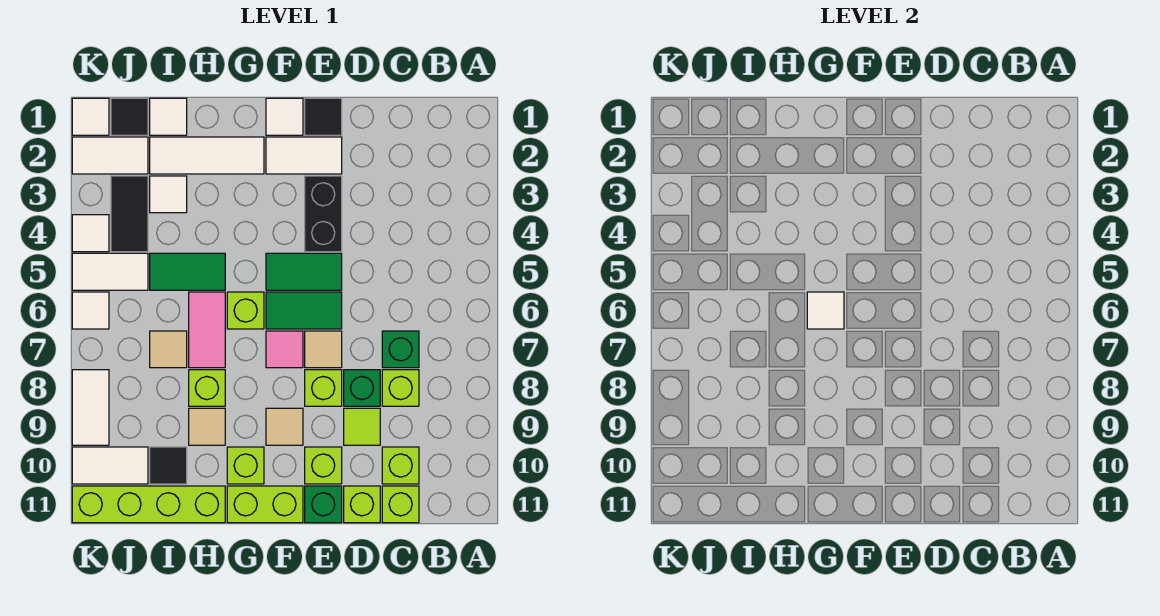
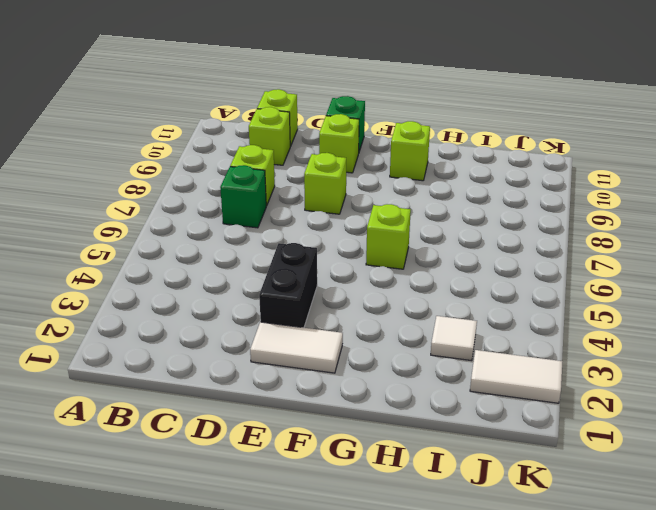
none -> green brick D8 level 1
none -> lime tile D9 level 1
none -> lime brick D11 level 1
none -> black tile E1 level 1

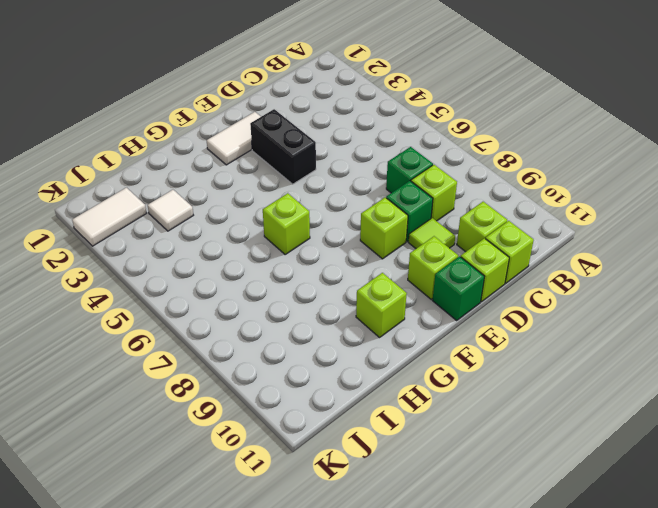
none -> black tile E1 level 1
none -> green tile E5:F5 level 1
none -> green tile E6:F6 level 1
none -> tan tile E7 level 1

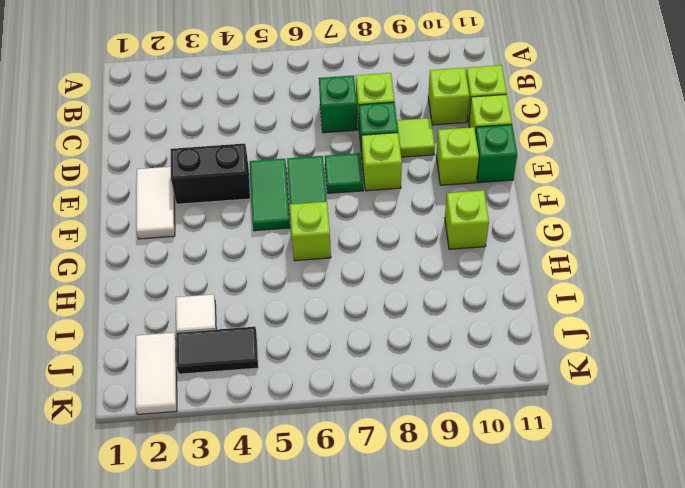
green tile E7 level 1 -> tan tile E7 level 1
none -> black tile E1 level 1
none -> white tile F1 level 1
none -> pink tile F7 level 1
none -> tan tile F9 level 1

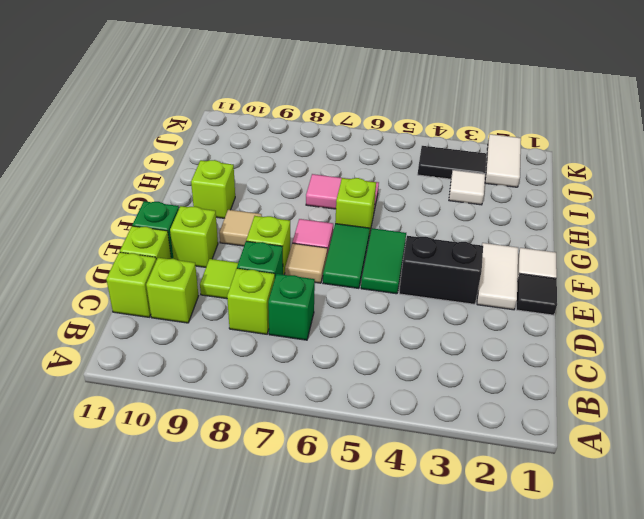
none -> lime brick F11:G11 level 1
none -> white tile G2:I2 level 1
none -> green tile H5:I5 level 1
none -> lime brick H8 level 1

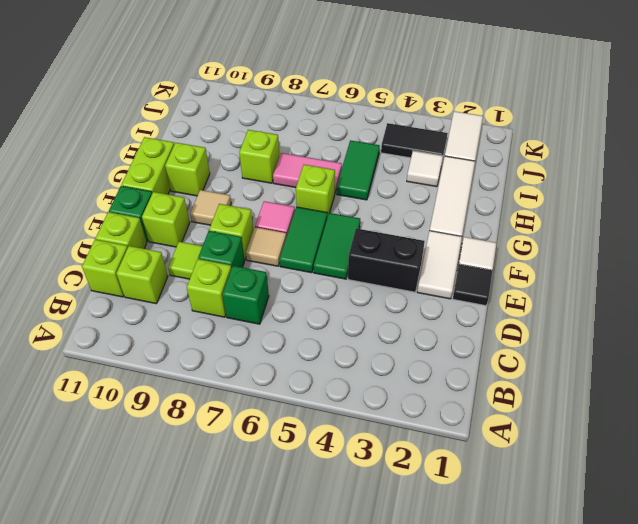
none -> tan tile H9 level 1
none -> lime brick H11:K11 level 1
none -> white tile I1 level 1
none -> tan tile I7 level 1

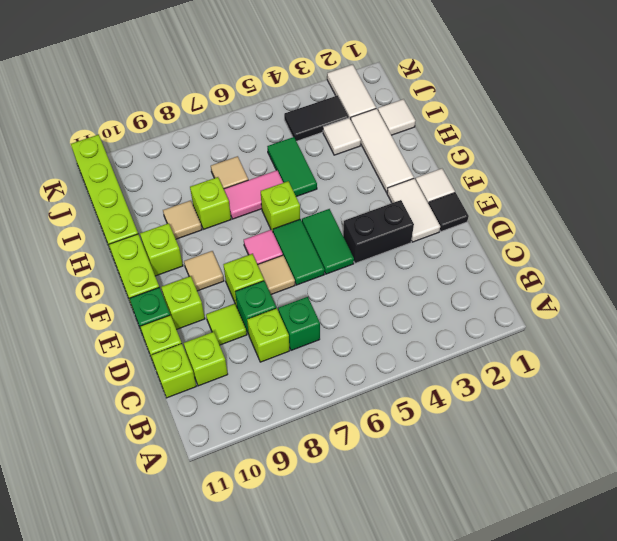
none -> black tile I10 level 1
none -> black tile J1 level 1
none -> white tile J5:K5 level 1
none -> white tile J10:K10 level 1

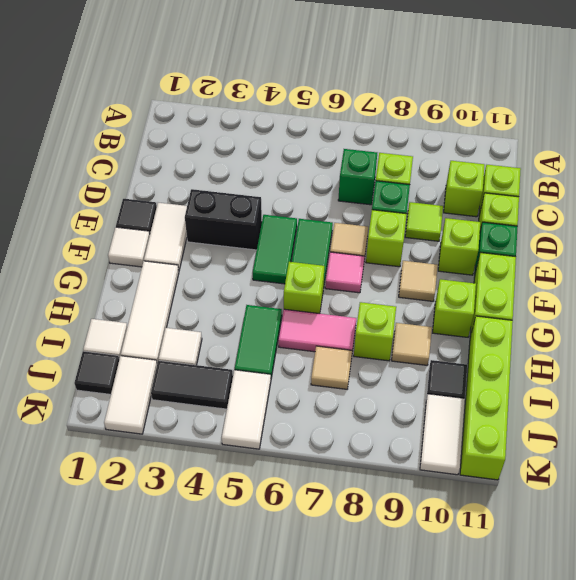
none -> white tile K1 level 1
none -> white tile K4 level 1
none -> white tile K6 level 1
none -> white tile K8:K9 level 1

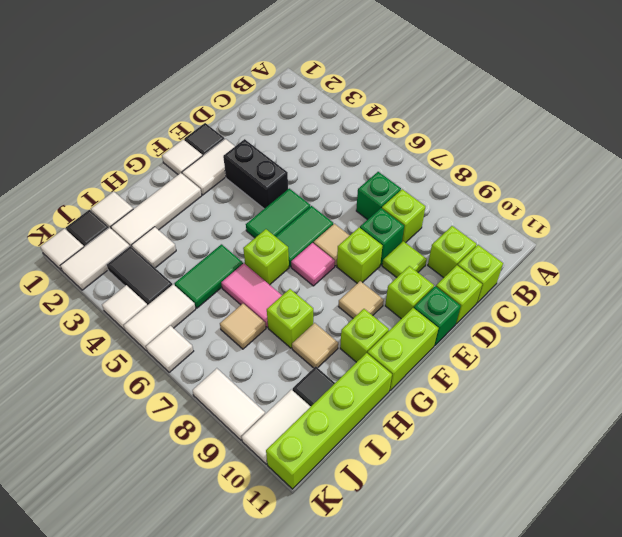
none -> white tile G6 level 2

